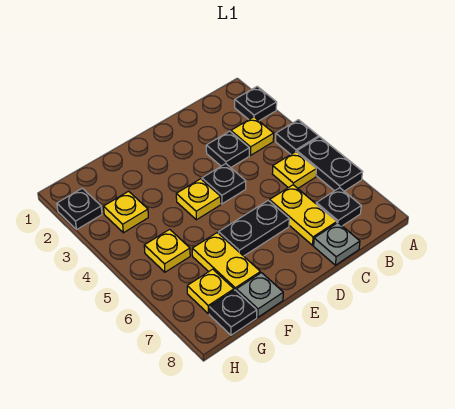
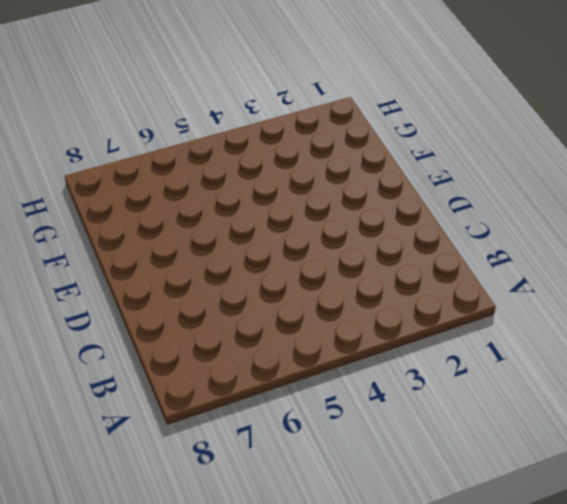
none -> black plate A2 level 1
none -> black plate A4 level 1
none -> black plate A5:A6 level 1

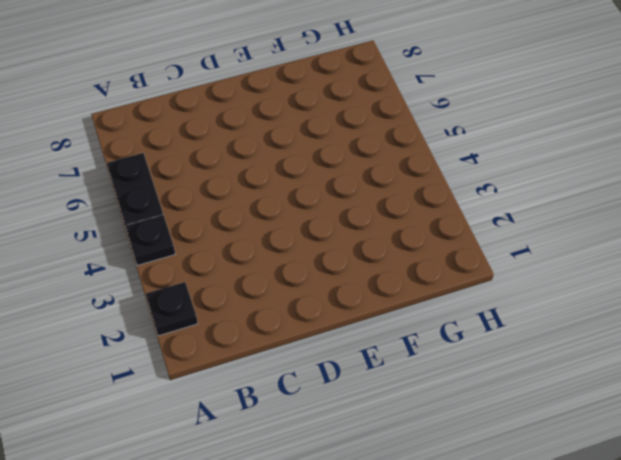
none -> yellow plate B3 level 1
none -> yellow plate B5 level 1
none -> black plate B7 level 1

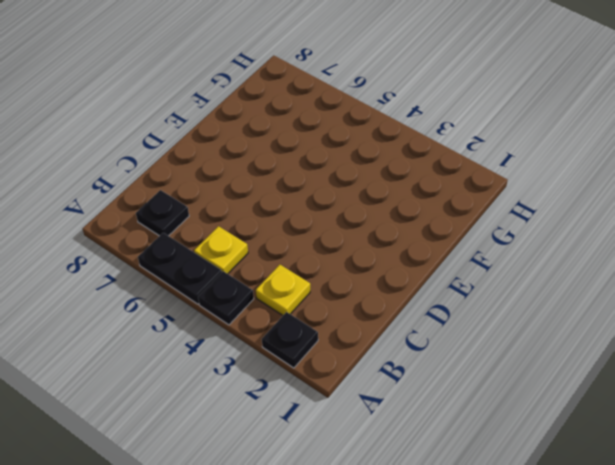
none -> black plate C3 level 1
none -> yellow plate C6:C7 level 1
none -> grey plate C8 level 1

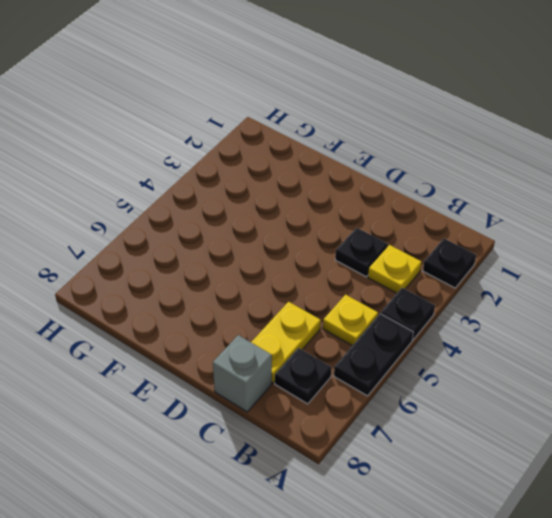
grey brick C8 level 1 -> grey plate C8 level 1
none -> black plate D4 level 1
none -> black plate D6:E6 level 1
none -> yellow plate E4 level 1

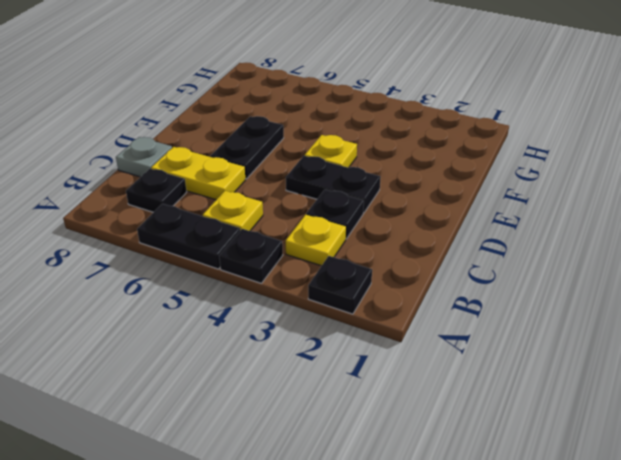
black plate D3:D4 level 1 -> black plate D4 level 1
none -> yellow plate F6:F7 level 1
none -> grey plate F8 level 1
none -> yellow plate G3 level 1

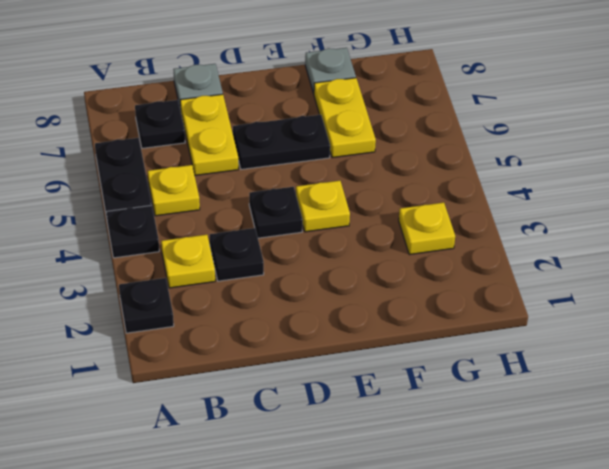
none -> yellow plate G5 level 1
none -> yellow plate G7 level 1
none -> black plate G8 level 1

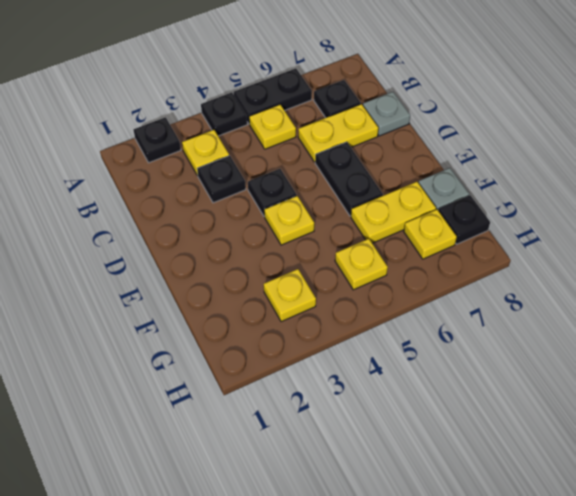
none -> black plate H2 level 1

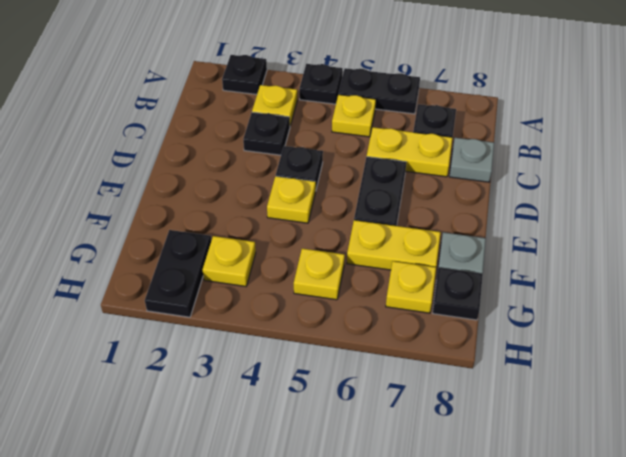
black plate G2:H2 level 1 -> black plate H2 level 1

